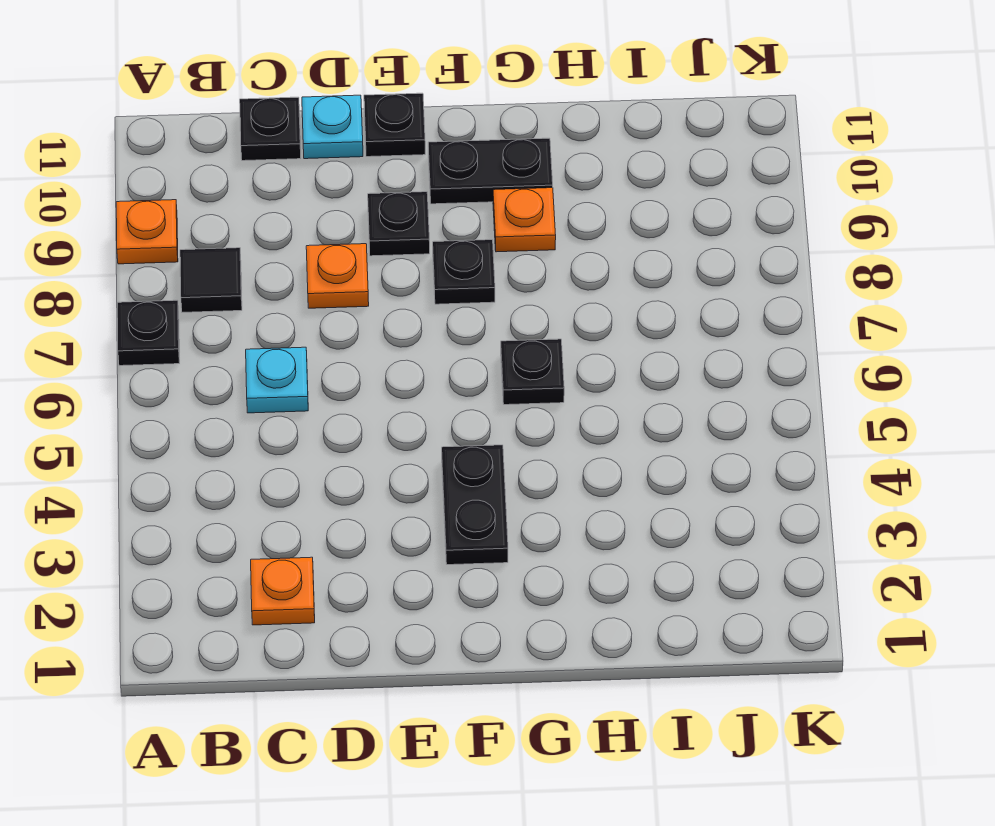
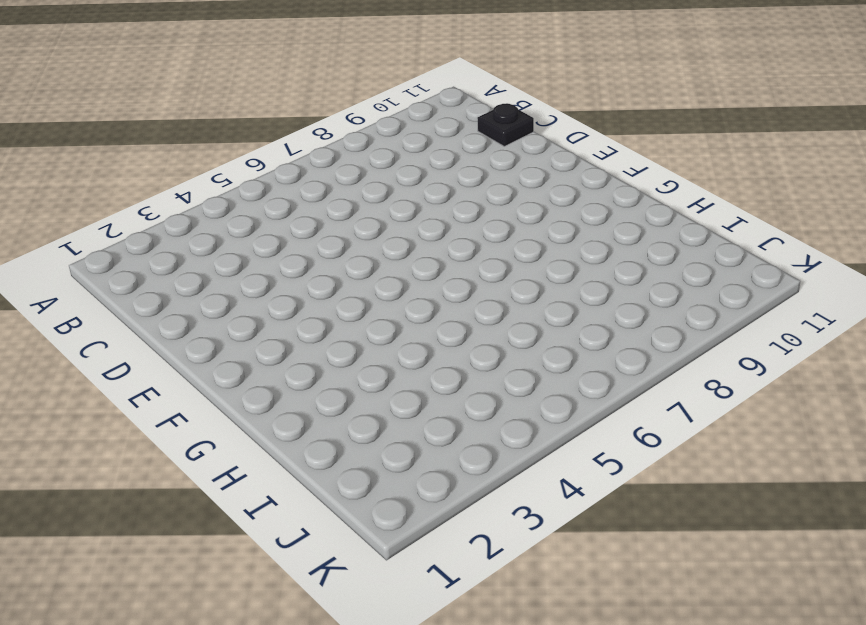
none -> black plate A7 level 1
none -> orange plate A9 level 1
none -> black tile B8 level 1

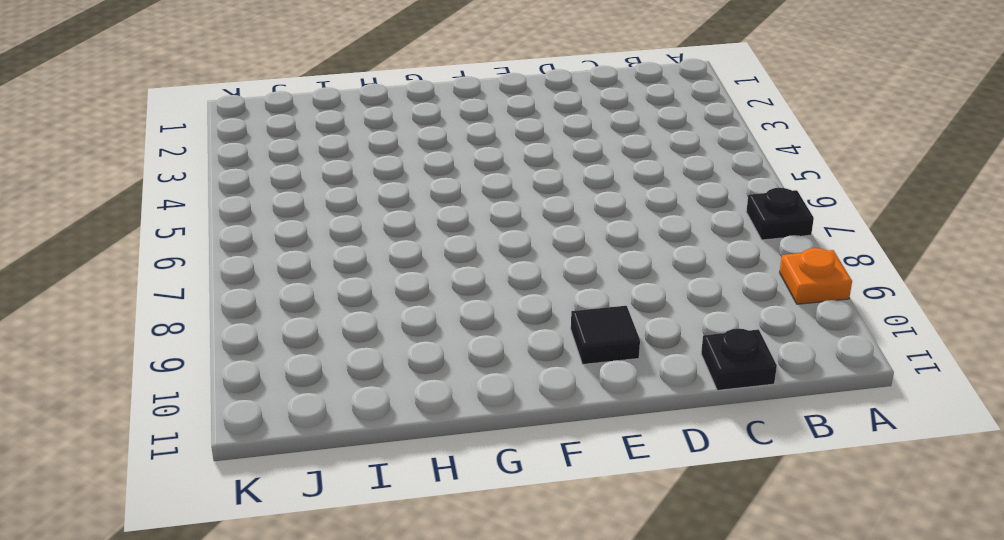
black tile E10 level 1 -> black tile B8 level 1
none -> orange plate C2 level 1
none -> cyan plate C6 level 1
none -> orange plate D8 level 1

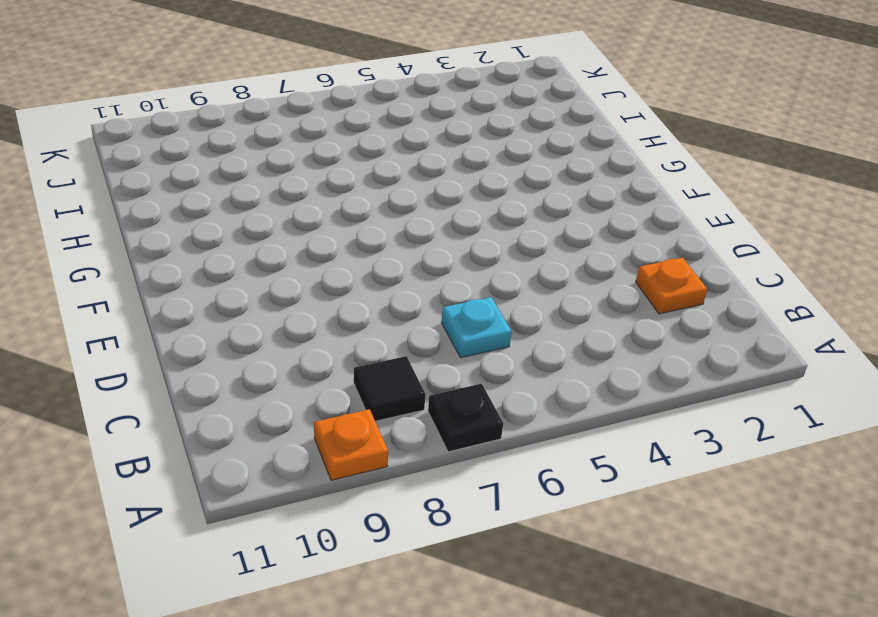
none -> black plate C11 level 1
none -> orange plate D8 level 1
none -> cyan plate D11 level 1

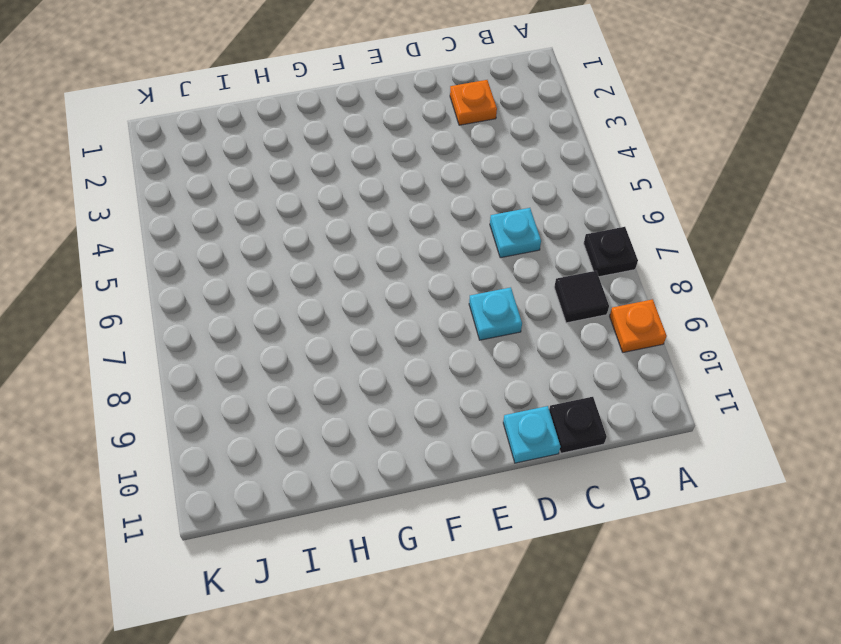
cyan plate D8 level 1 -> orange plate D8 level 1
none -> black plate E9 level 1
none -> black plate E11 level 1
none -> black plate F3:F4 level 1

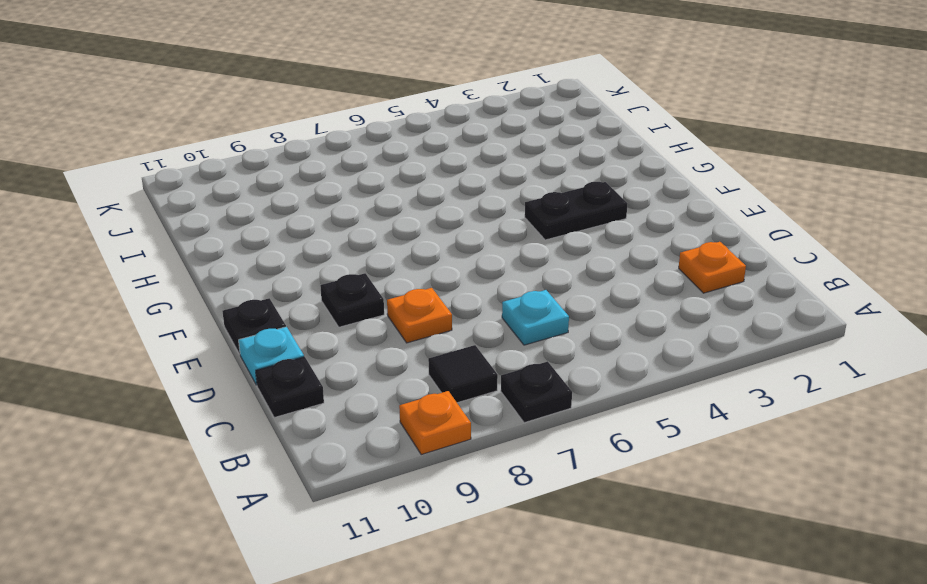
none -> black plate F8 level 1
none -> black plate F10:G10 level 1
none -> black plate G6 level 1

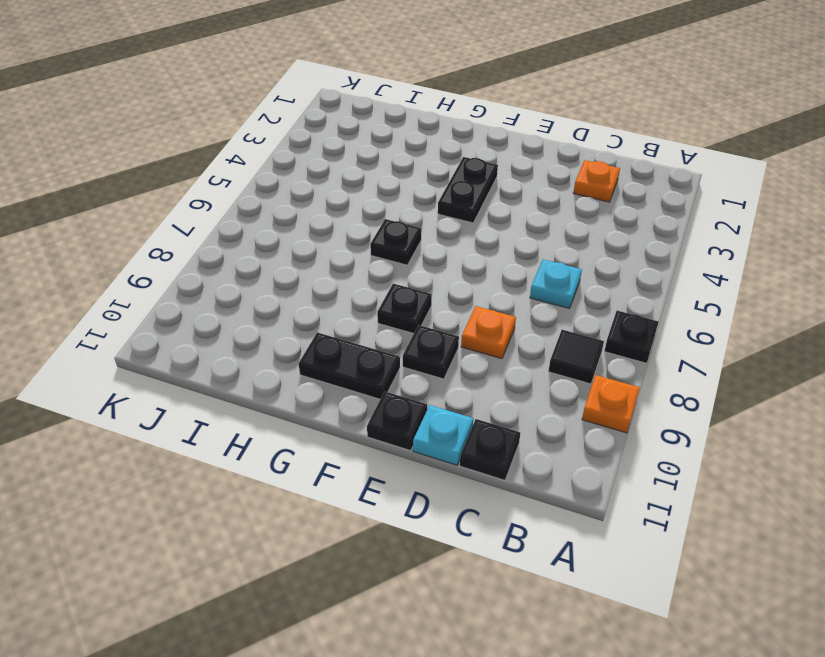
none -> orange plate G9 level 1

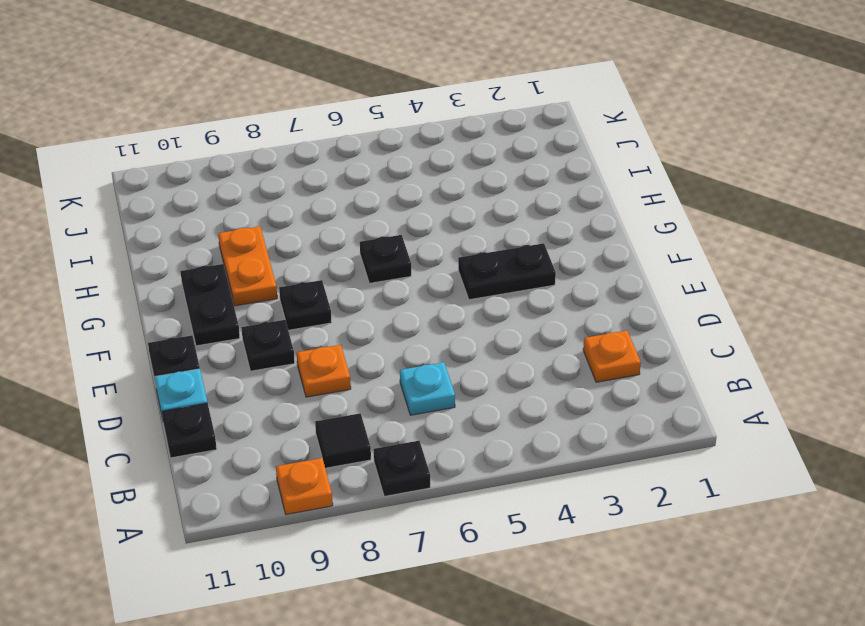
orange plate G9:H9 level 1 -> orange plate G9 level 1

